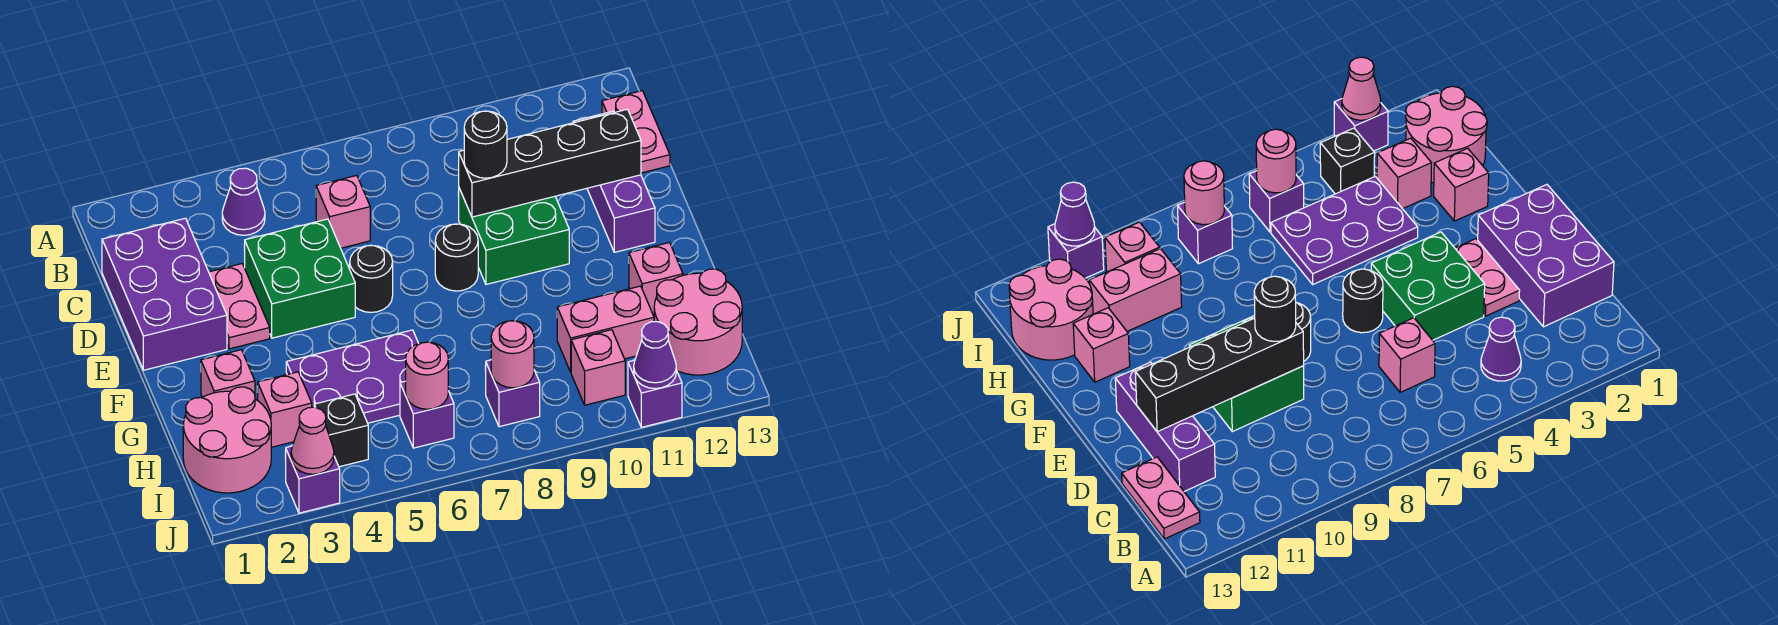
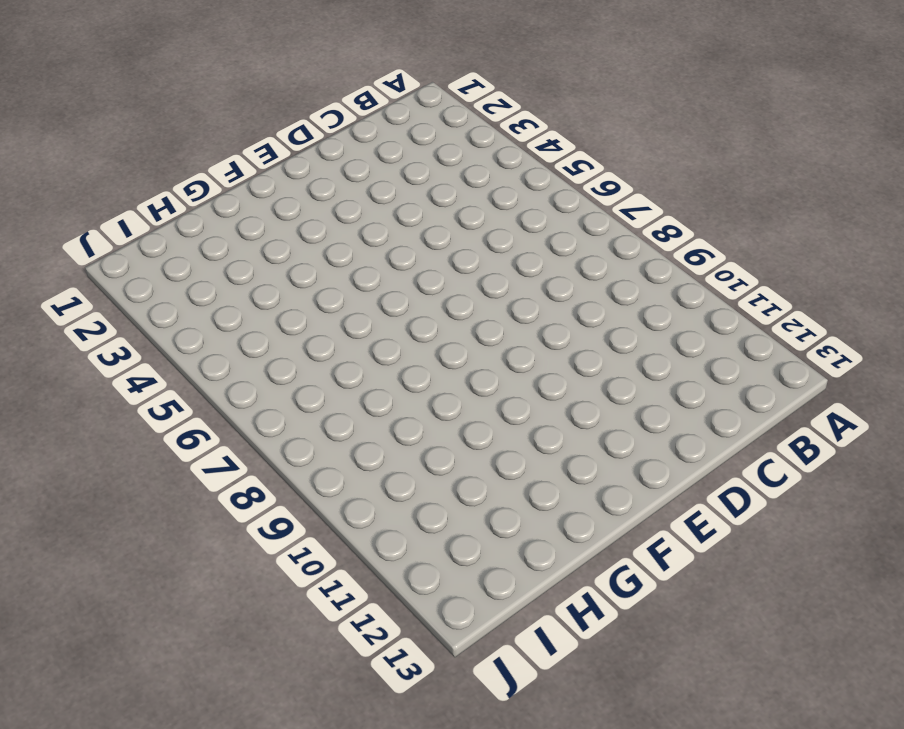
none -> purple cone B4 level 1
none -> pink plate B13:C13 level 1
none -> purple brick C1:E2 level 1

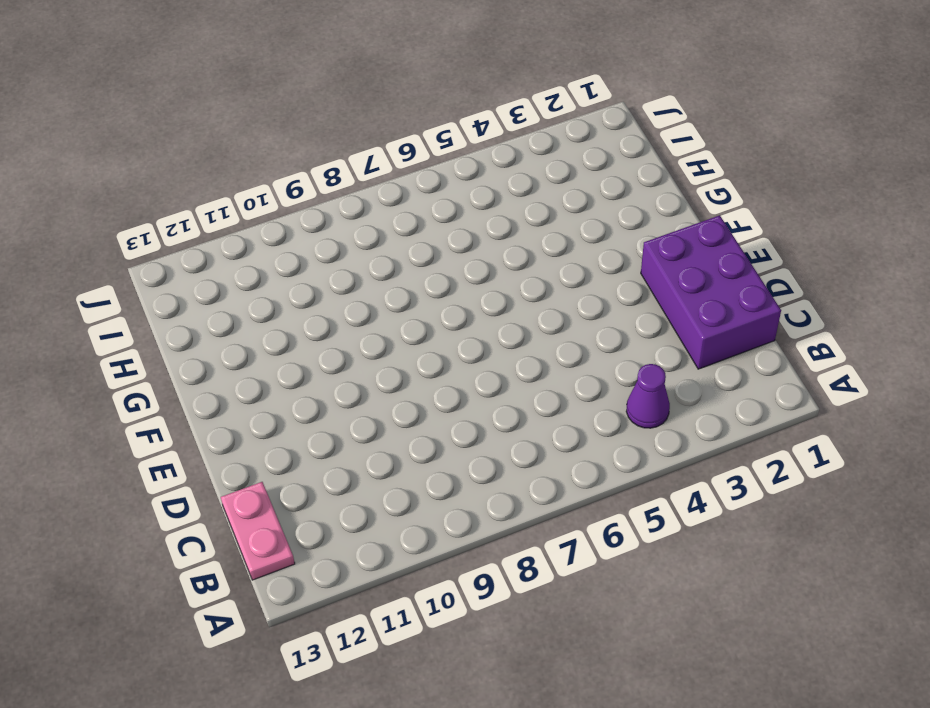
none -> pink brick C6 level 1
none -> purple brick C12:E12 level 1
none -> pink plate D3:E3 level 1

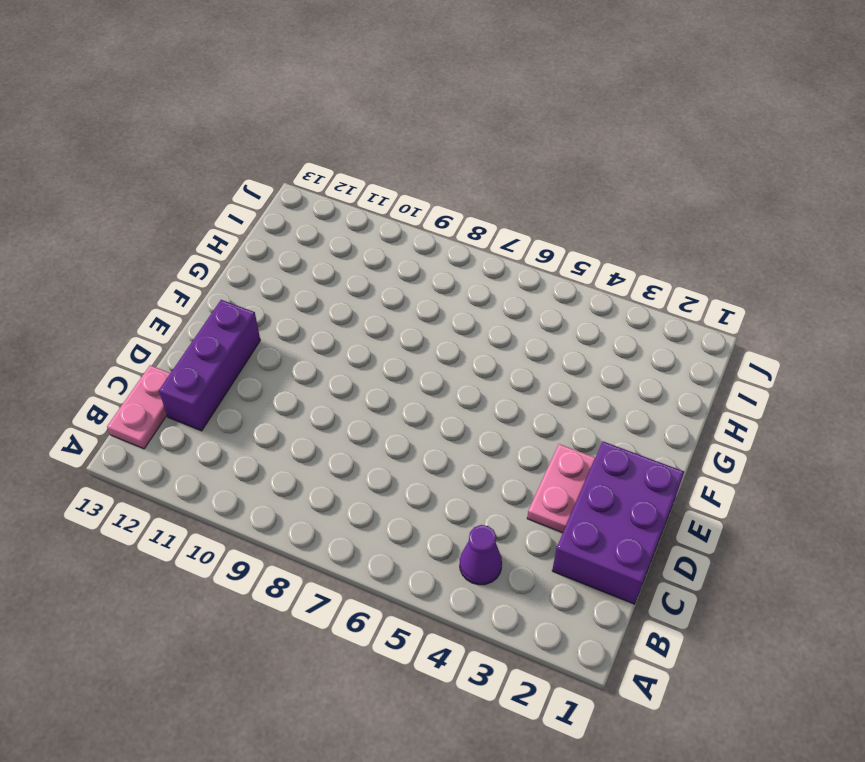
none -> pink brick C6 level 1
none -> green brick D4:E5 level 1
none -> green brick D9:E10 level 1

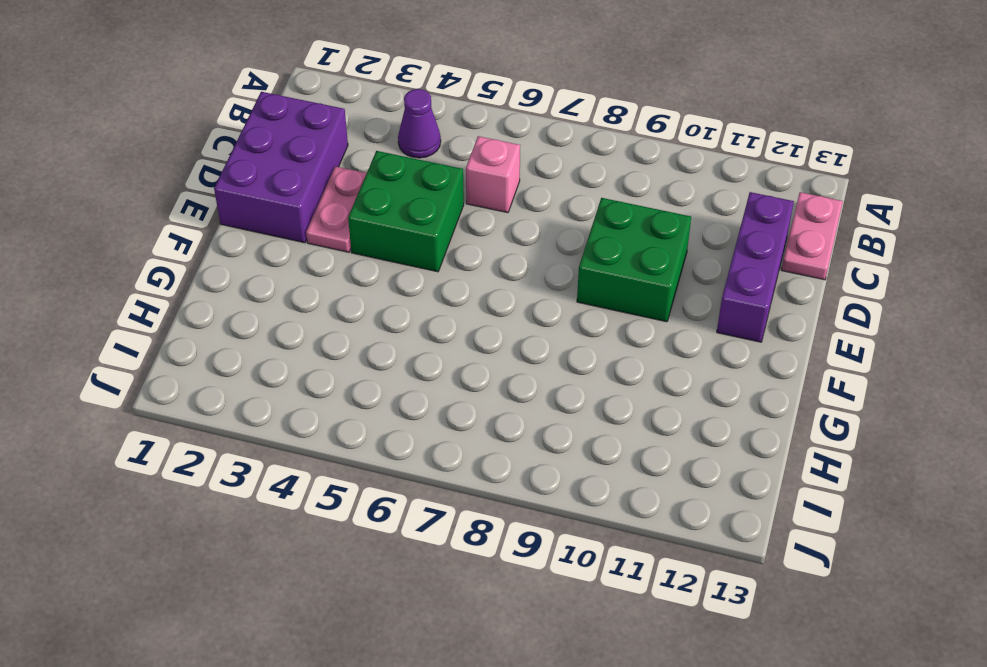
none -> black round brick E6 level 1
none -> black round brick E8 level 1
none -> pink brick G2 level 1

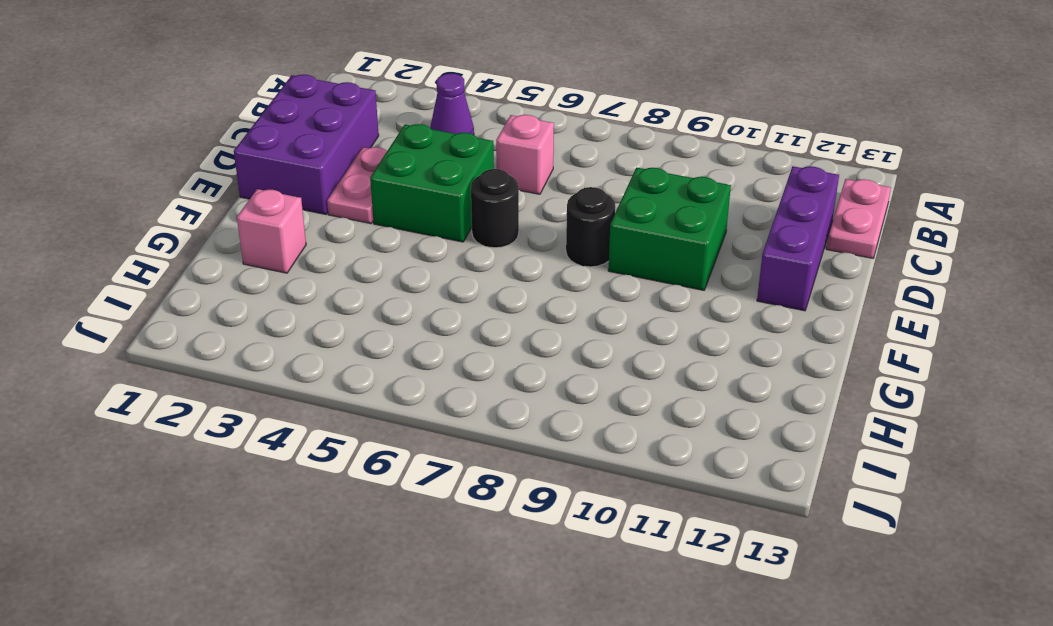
none -> purple plate G4:H6 level 1
none -> pink brick G12 level 1
none -> pink round brick H1:I2 level 1

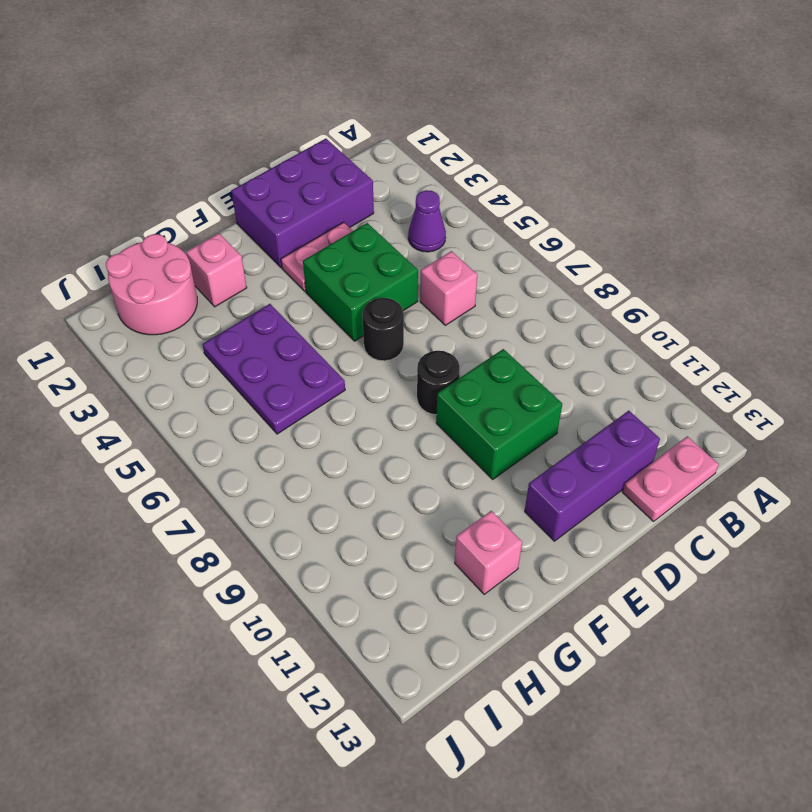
none -> pink brick H3 level 1
none -> pink brick H10:H11 level 1
none -> pink round brick H12:I13 level 1

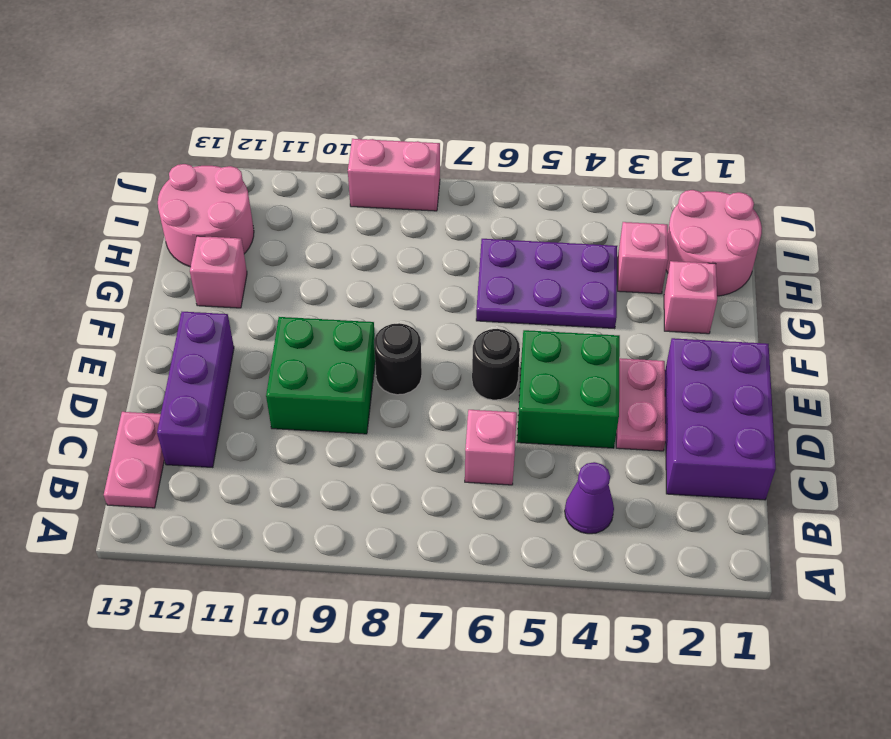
pink brick J8:J9 level 1 -> pink brick H10:H11 level 1
none -> black brick I4 level 1
none -> purple brick I6 level 1
none -> purple brick I8 level 1

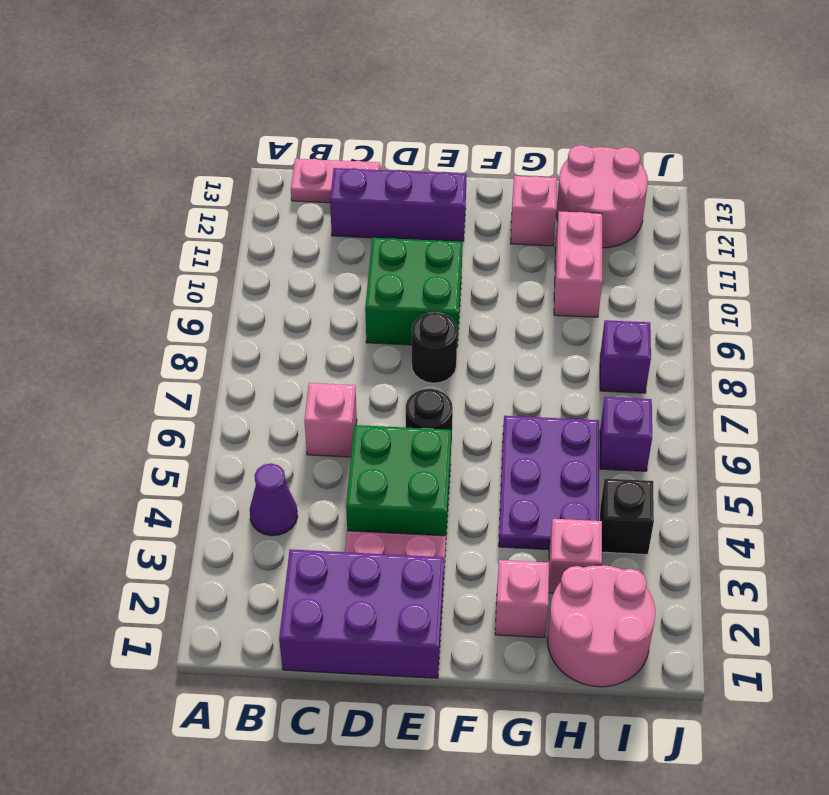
none -> pink brick I10 level 1
none -> purple brick J3 level 1
none -> purple brick J11 level 1

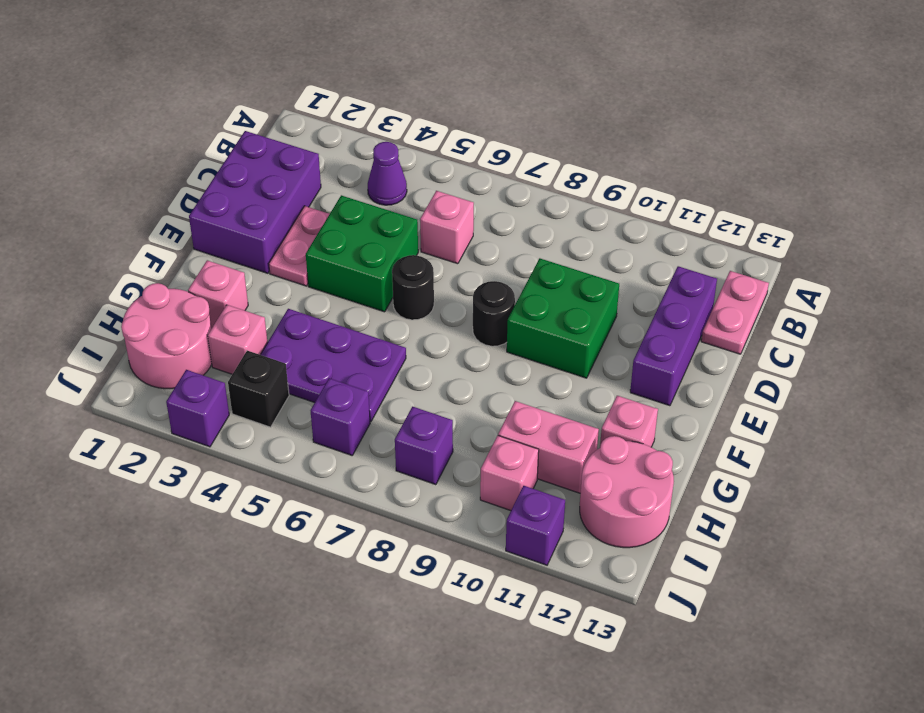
none -> black brick D9:D12 level 2
none -> pink round brick I6 level 2
none -> pink round brick I8 level 2

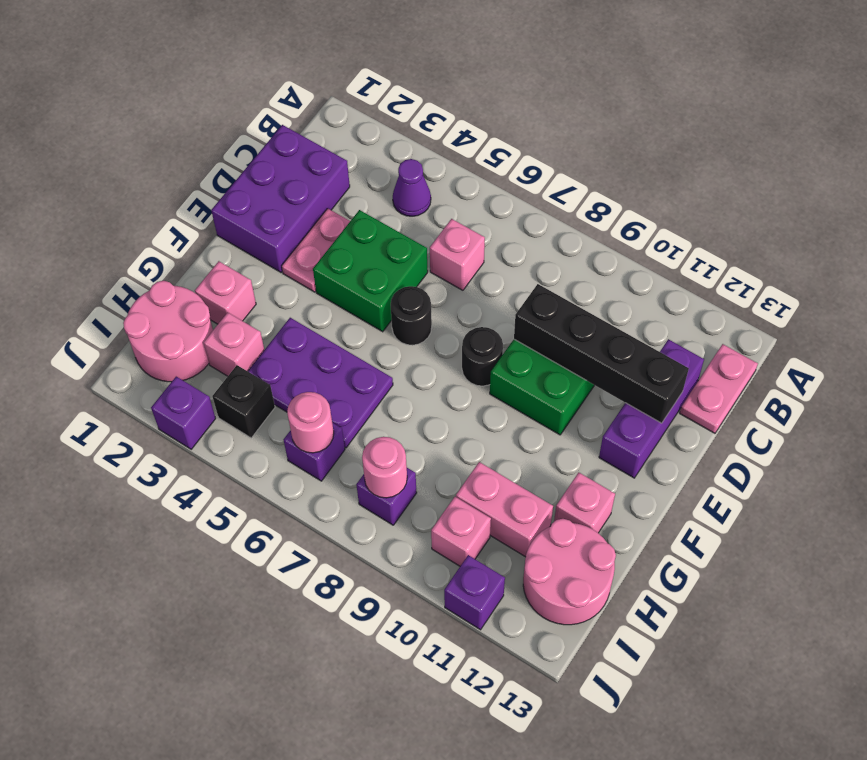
none -> pink cone J3 level 2
none -> purple cone J11 level 2
none -> black round brick D9 level 3

